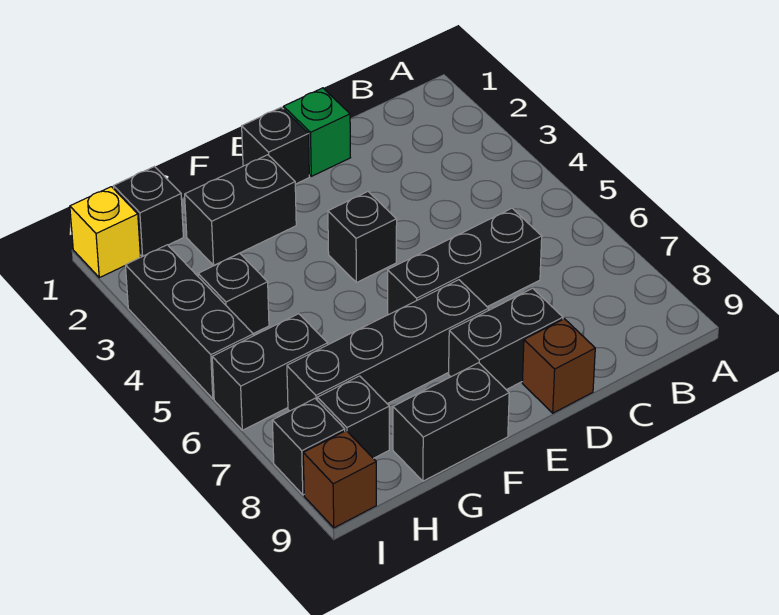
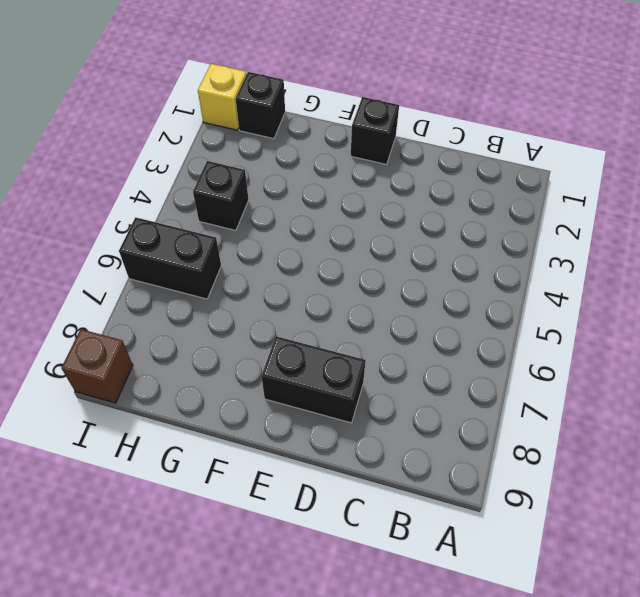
none -> black brick C6:E6 level 1
none -> green brick D1 level 1
none -> brown brick D9 level 1

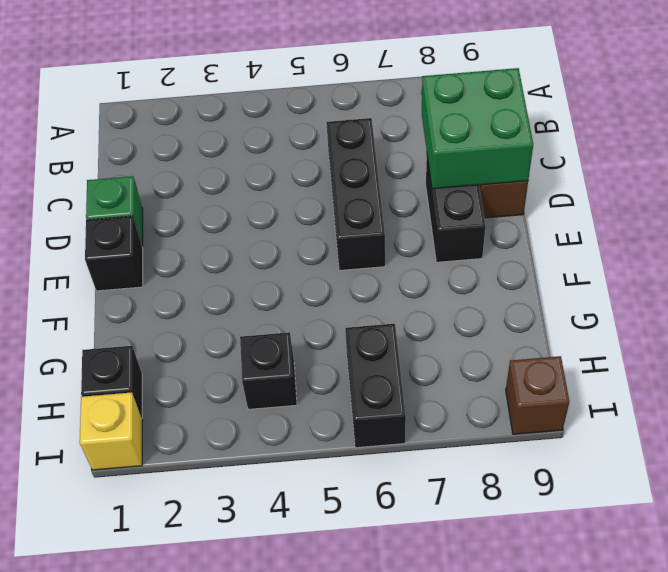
green brick C8:D9 level 2 -> none
none -> black brick E4 level 1
none -> black brick E7:H7 level 1
none -> black brick F2:G2 level 1

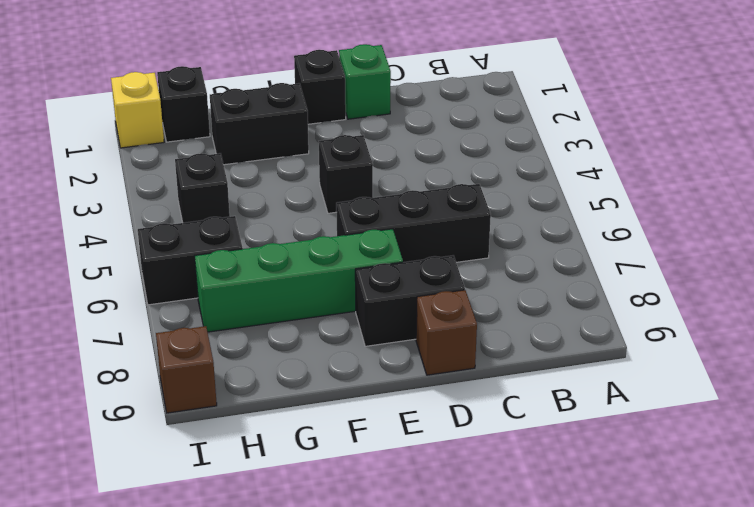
green brick E7:H7 level 1 -> black brick E7:H7 level 1
none -> black brick F9:G9 level 1
none -> black brick H8 level 1
none -> black brick I3:I5 level 1

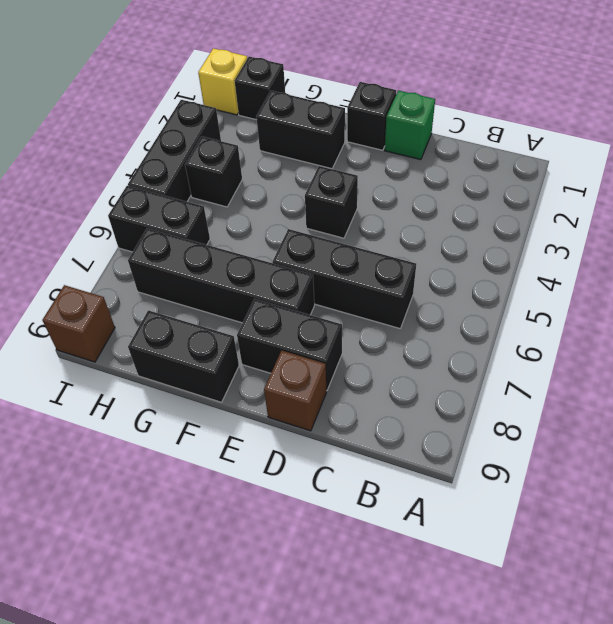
none -> black brick H8 level 1
none -> black brick I8 level 1

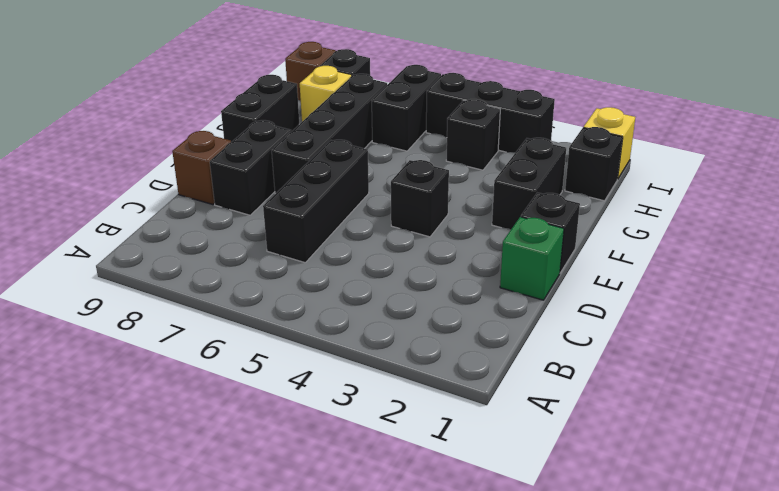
yellow brick H8 level 1 -> black brick H8 level 1

